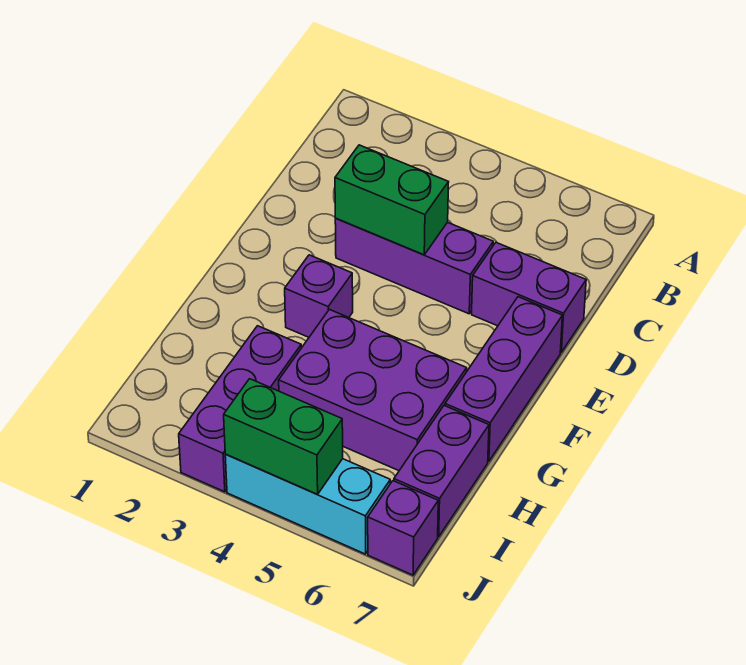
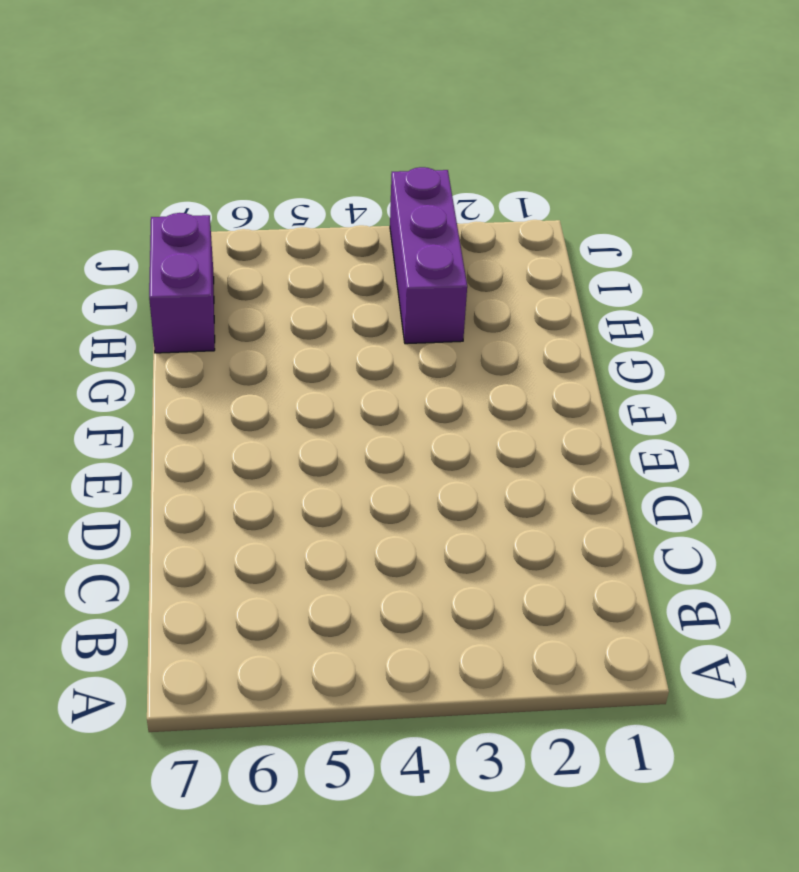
none -> purple brick D3:D5 level 1
none -> purple brick D6:D7 level 1

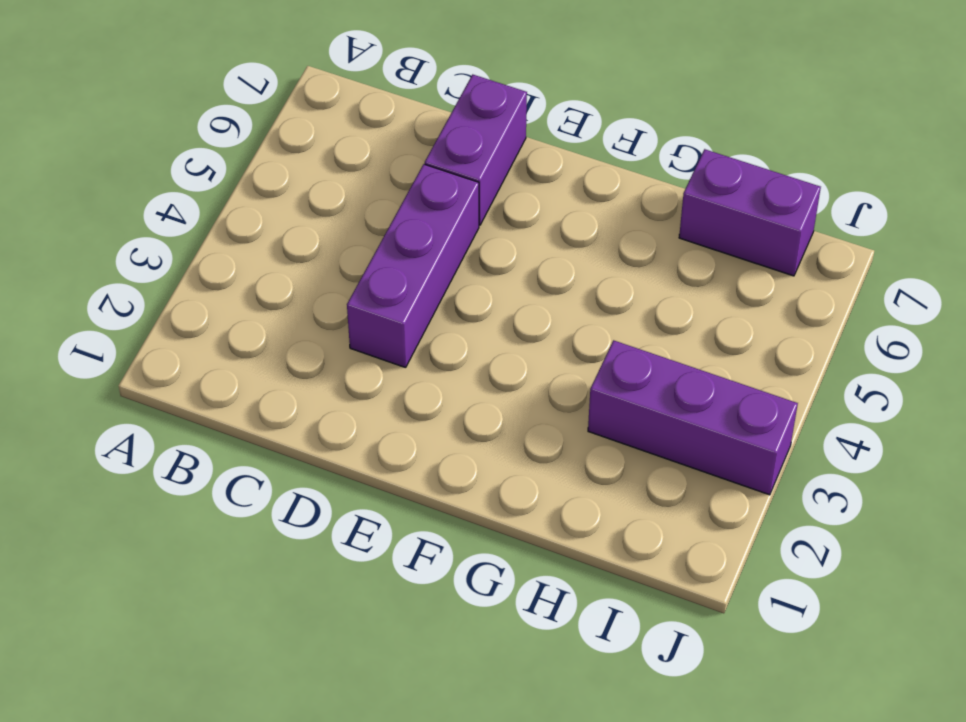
none -> purple brick E7:G7 level 1
none -> purple brick F3 level 1

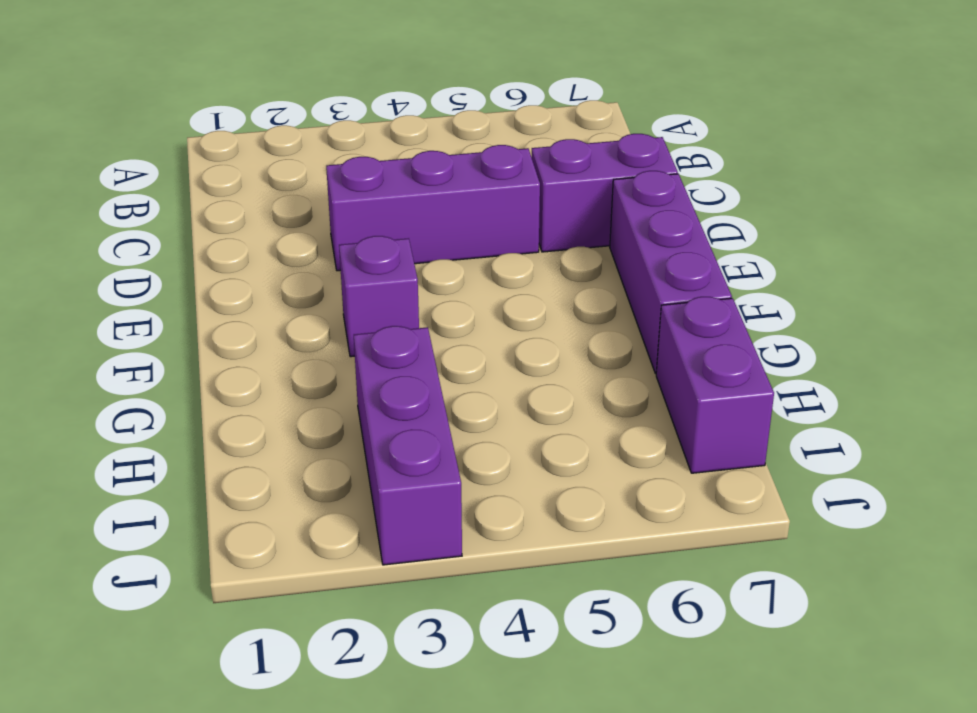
none -> purple brick G4:H6 level 1
none -> cyan brick J4:J6 level 1

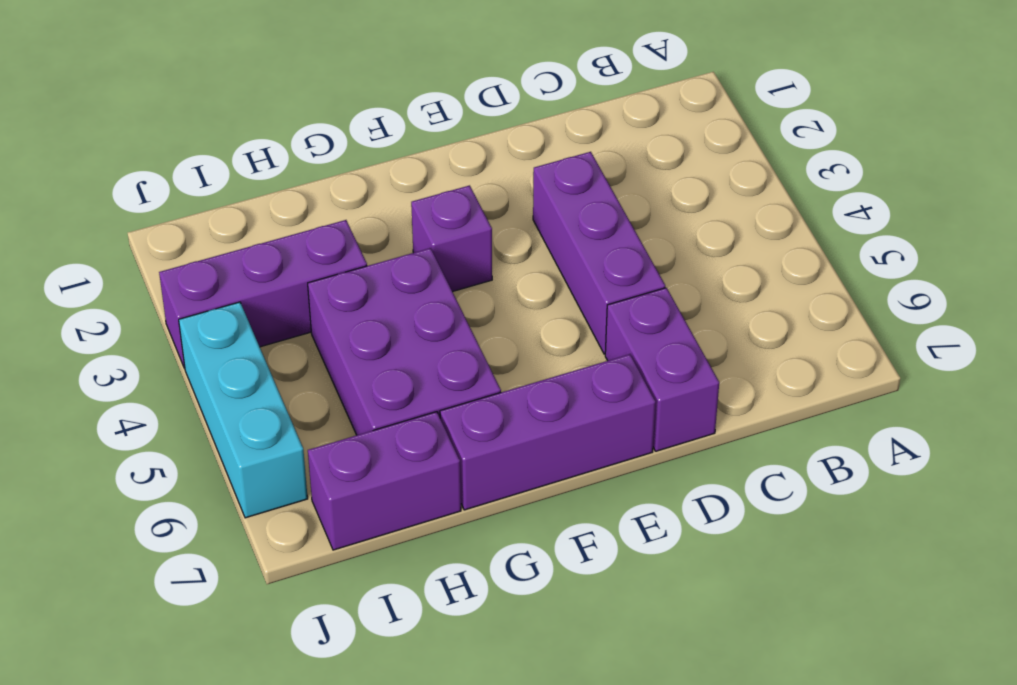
none -> purple brick J7 level 1
none -> green brick D3:D4 level 2

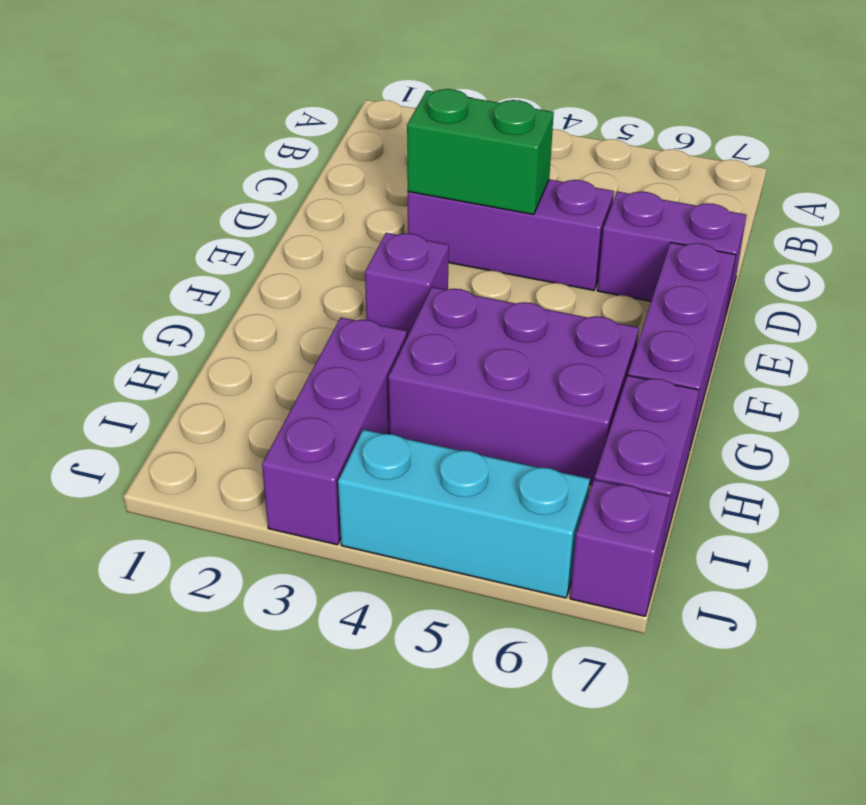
none -> green brick J4:J5 level 2

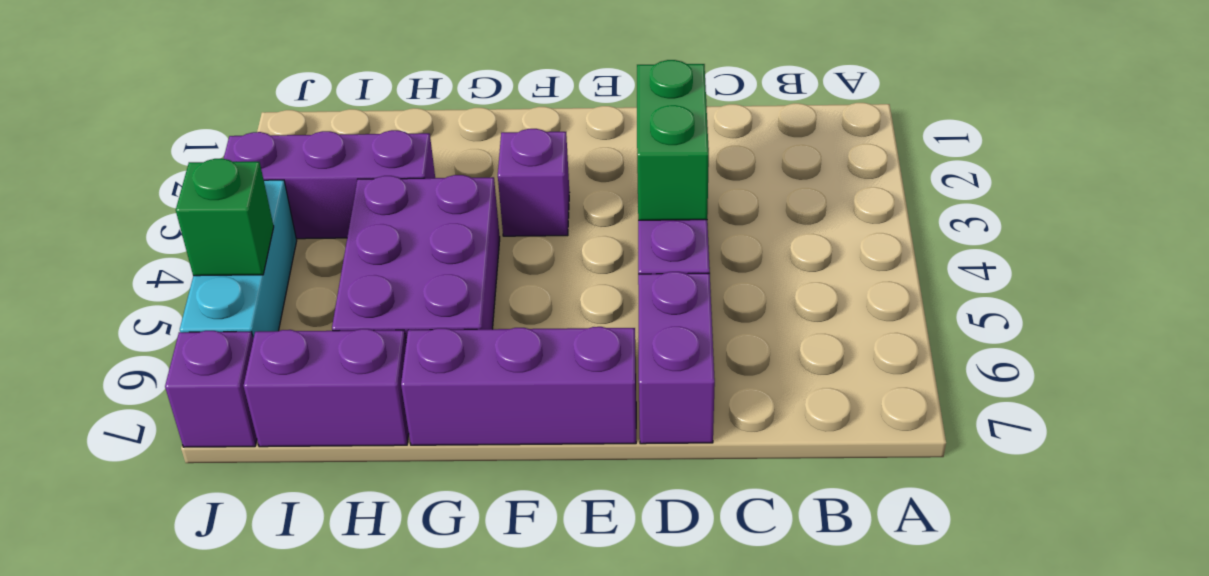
green brick J5 level 2 -> green brick J4:J5 level 2

